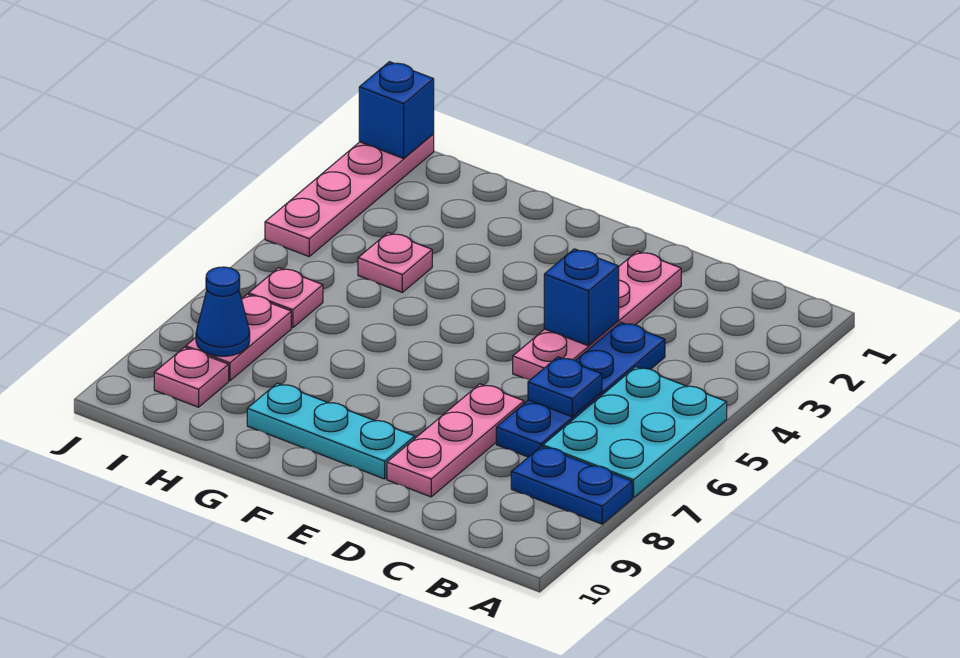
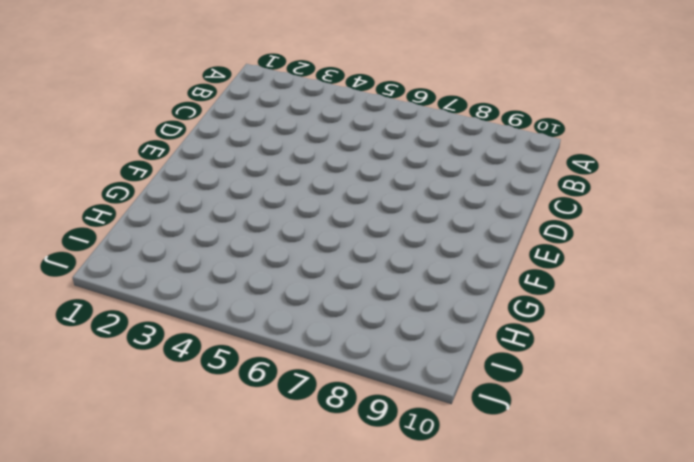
none -> cyan plate A5:B7 level 1
none -> blue plate A8:B8 level 1
none -> blue plate C4:C7 level 1

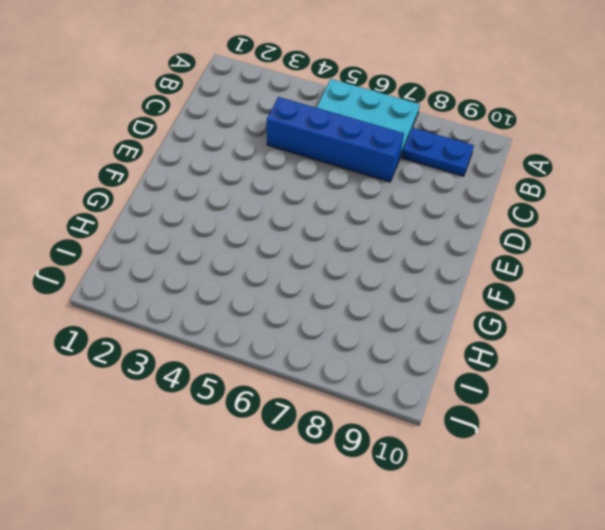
blue plate B8:B9 level 1 -> blue plate A8:B8 level 1
blue brick C4:C7 level 1 -> blue plate C4:C7 level 1
none -> pink plate D2:D5 level 1
none -> pink plate D7:D9 level 1
none -> cyan plate E9:G9 level 1

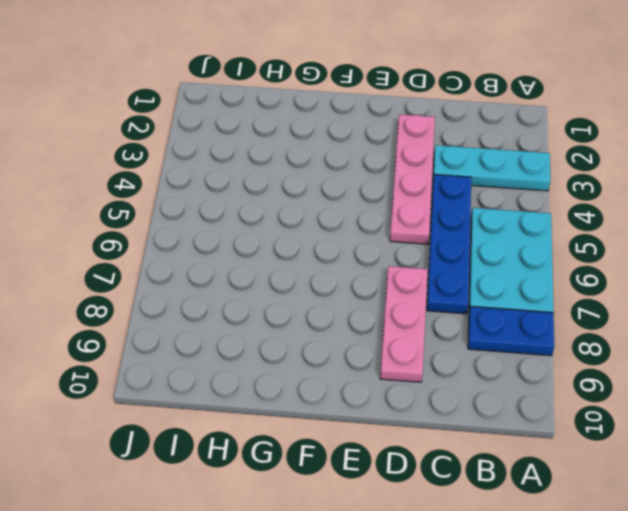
cyan plate A3:C3 level 1 -> cyan plate E9:G9 level 1
none -> pink plate H4 level 1
none -> pink plate I6 level 1
none -> pink plate I7:I8 level 1

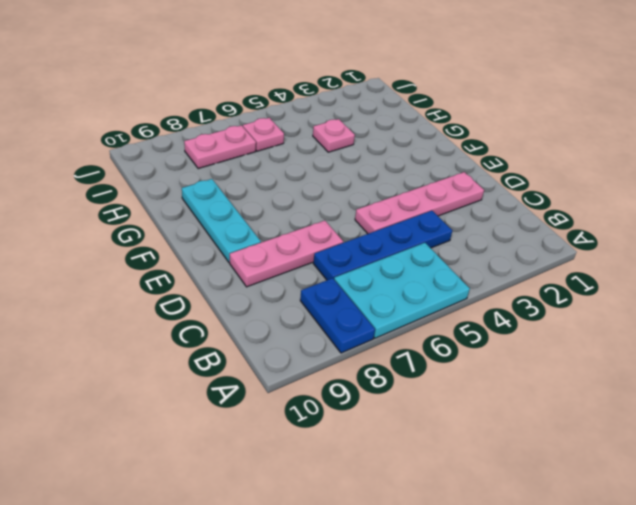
none -> pink plate I9 level 1
none -> pink plate J1:J4 level 1
none -> blue plate C6 level 2

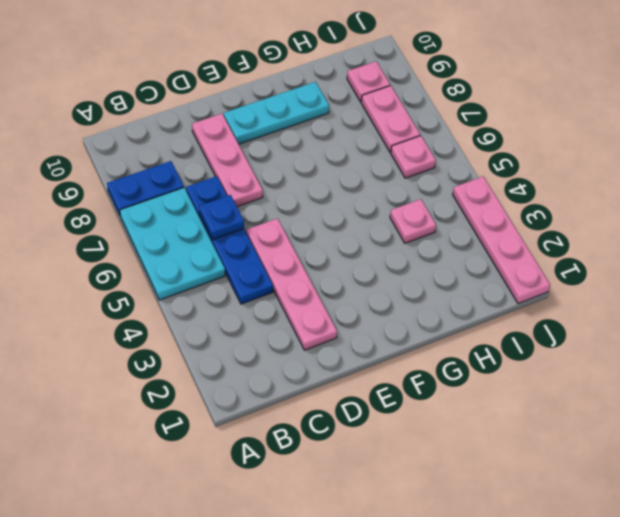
none -> blue brick D4 level 2
none -> blue cone I8 level 2
none -> blue brick J1 level 2

